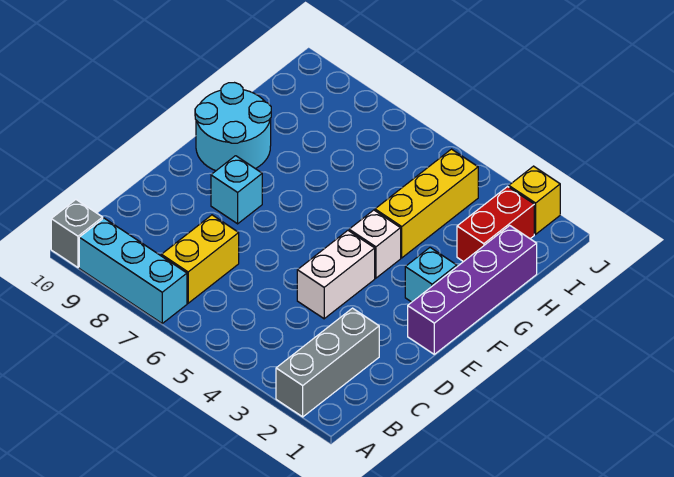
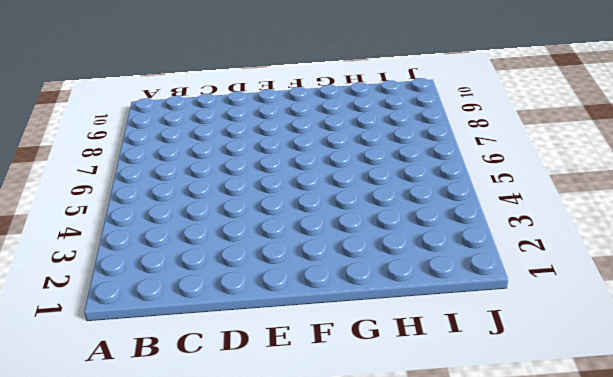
none -> grey brick A2:C2 level 1
none -> cyan brick A7:A9 level 1
none -> grey brick A10 level 1

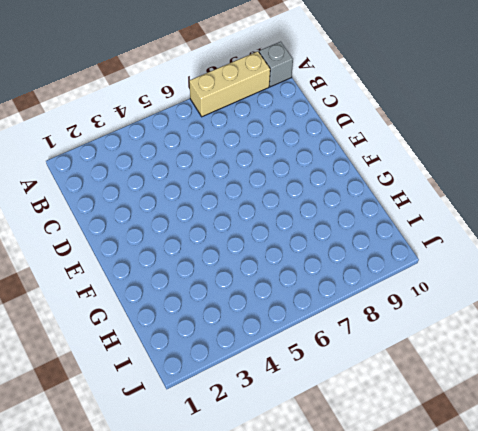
tan brick A7:A9 level 1 -> cyan brick A7:A9 level 1
none -> grey brick A2:C2 level 1
none -> yellow brick B7:C7 level 1
none -> white brick D4:E4 level 1

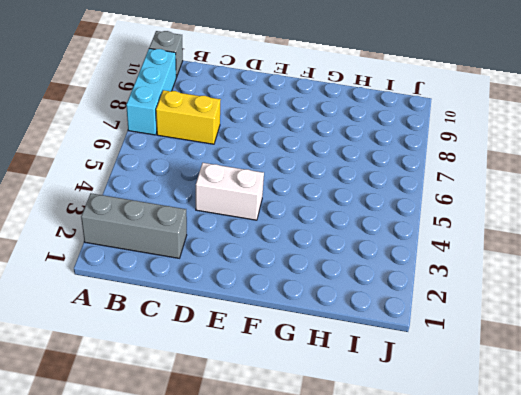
none -> purple brick E1:H1 level 1
none -> cyan brick E8 level 1
none -> cyan brick F2 level 1

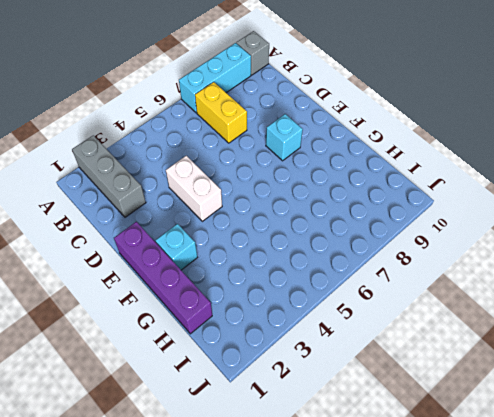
none -> white brick F4 level 1
none -> cyan round brick F9:G10 level 1
none -> yellow brick G4:I4 level 1

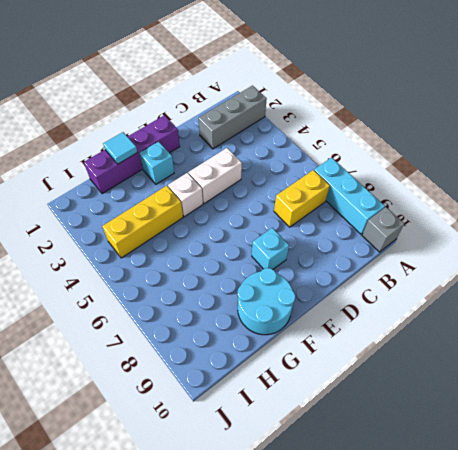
cyan tile G1 level 2 -> none
none -> red brick H2:I2 level 1
none -> yellow brick J2 level 1

